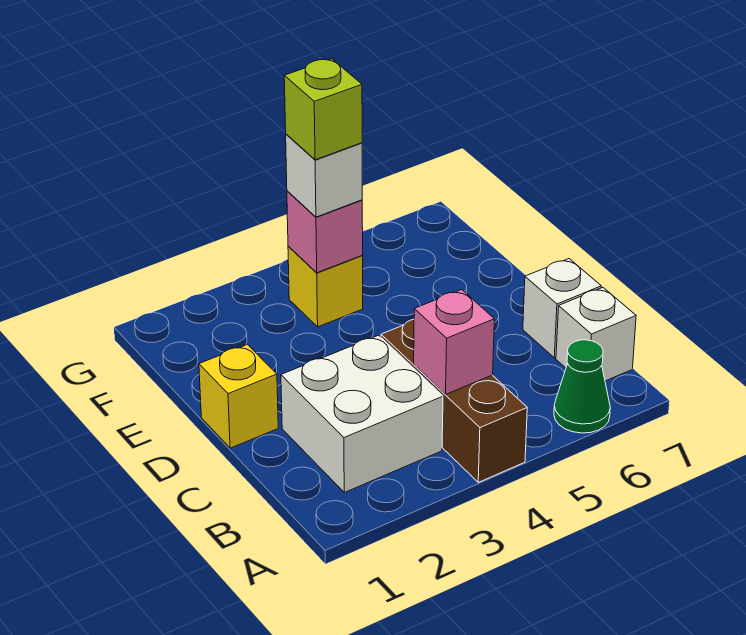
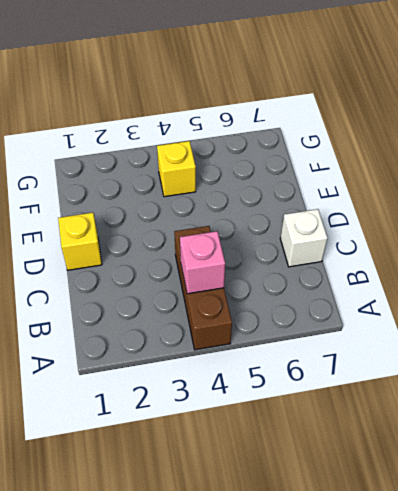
none -> green cone A6 level 1
none -> white brick B2:C3 level 1

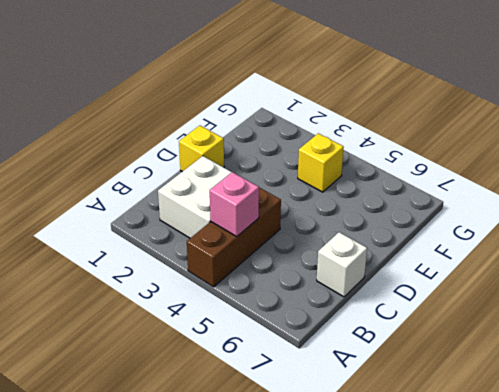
none -> green cone A6 level 1
none -> white brick B7 level 1

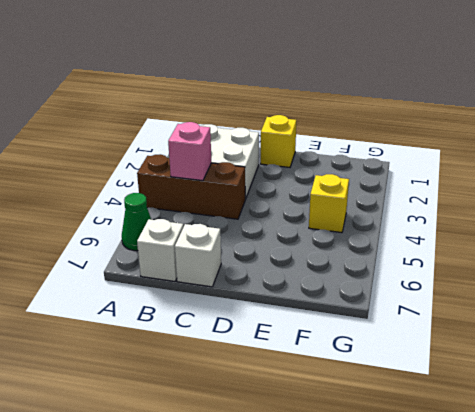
none -> pink brick F4 level 2
none -> white brick F4 level 3

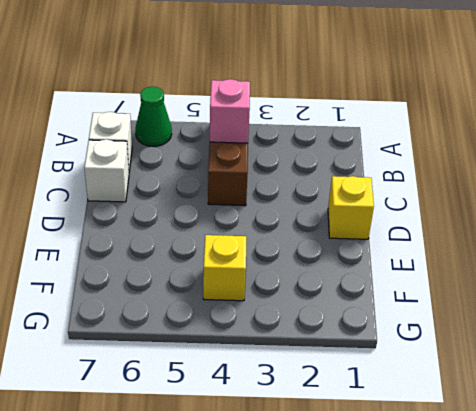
none -> white brick B2:C3 level 1
none -> pink brick F4 level 2

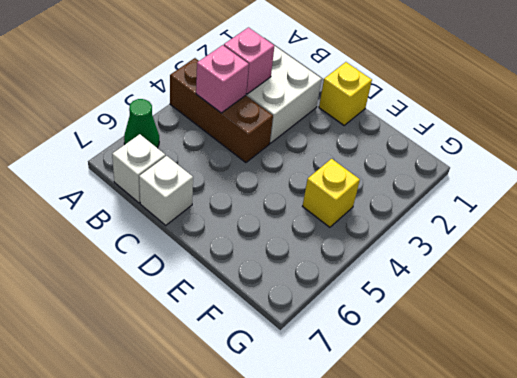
pink brick B3 level 2 -> pink brick F4 level 2
none -> white brick F4 level 3
none -> lime brick F4 level 4

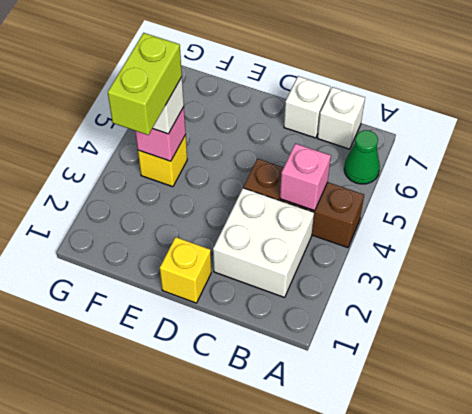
lime brick F3:F4 level 4 -> lime brick F4 level 4

